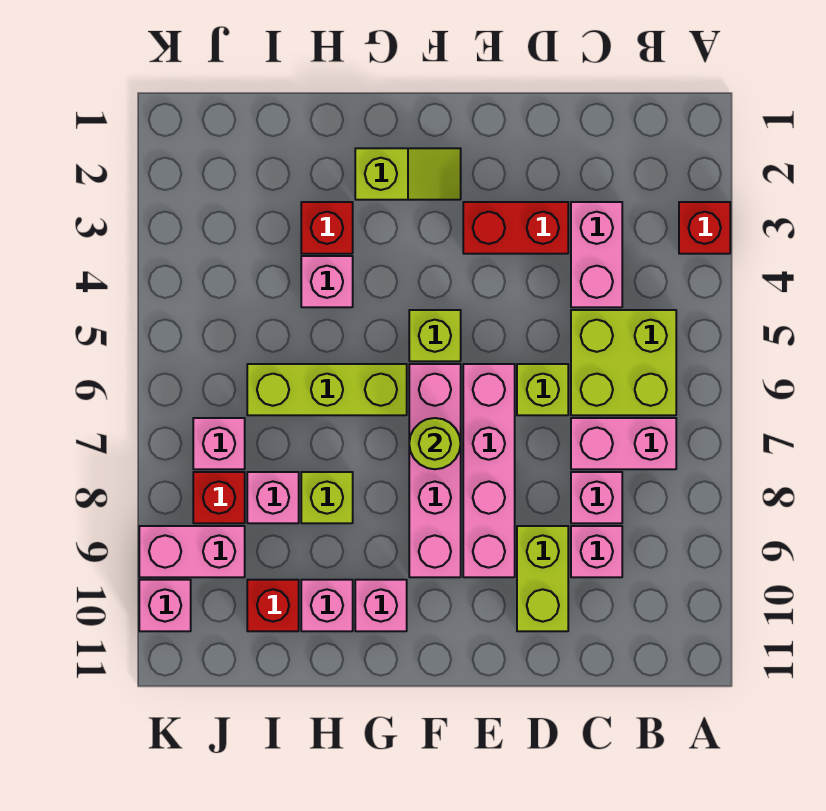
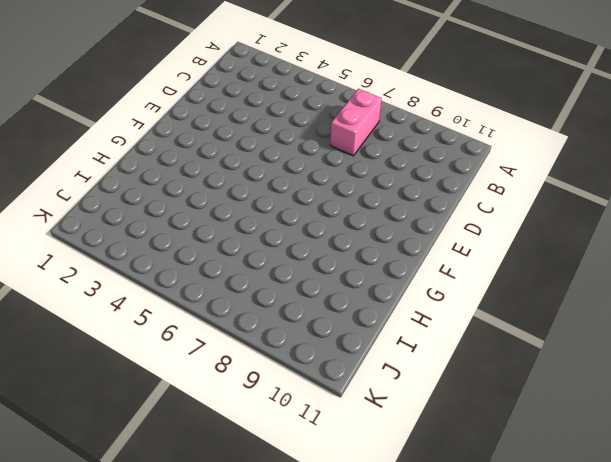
none -> red brick A3 level 1
none -> lime brick B5:C6 level 1
none -> pink brick C3:C4 level 1

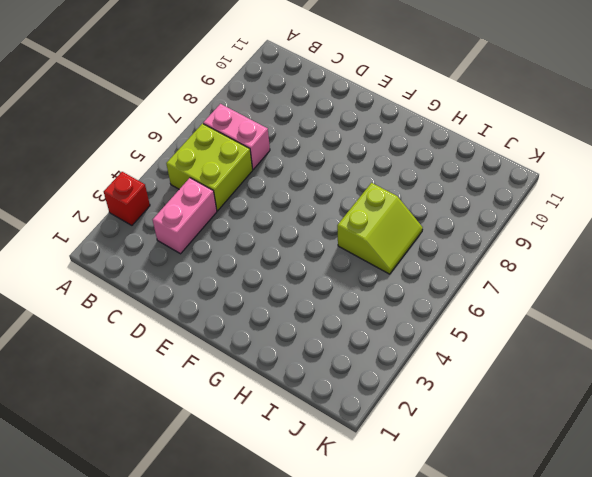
lime slope H6:I7 level 1 top H -> lime brick G6:I6 level 1
none -> pink brick C8 level 1
none -> pink brick C9 level 1
none -> red brick D3:E3 level 1

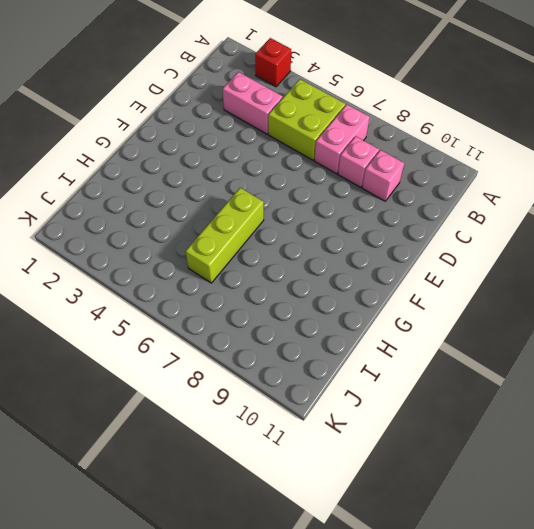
none -> red brick D3:E3 level 1
none -> lime brick D6 level 1
none -> lime brick D9:D10 level 1

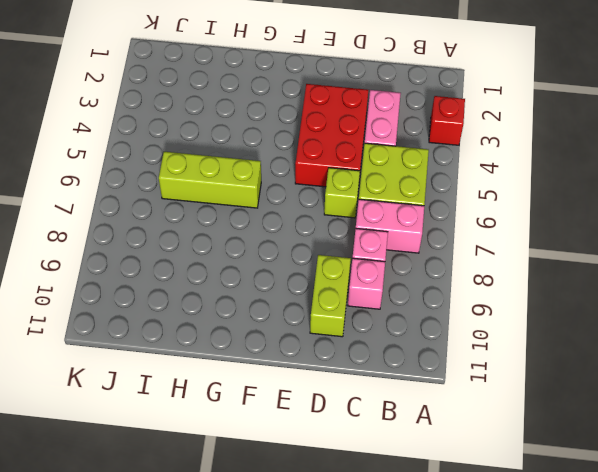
red brick D3:E5 level 1 -> red brick D3:E3 level 1
none -> pink brick E6:E9 level 1
none -> lime slope F2:G2 level 1 top G
none -> lime brick F5 level 1

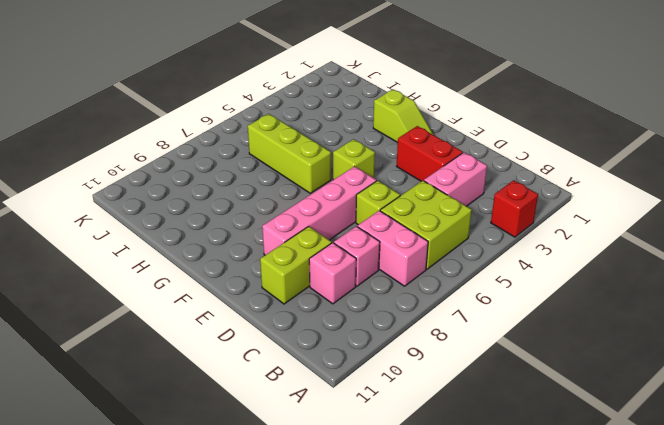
none -> pink brick F6:F9 level 1
none -> pink brick G10 level 1
none -> red brick H3 level 1

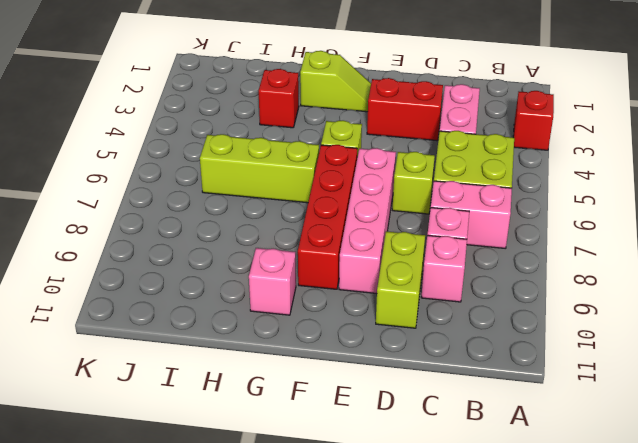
red brick F6:F9 level 1 -> pink brick F6:F9 level 1
none -> pink brick H4 level 1
none -> lime brick H8 level 1
none -> pink brick H10 level 1

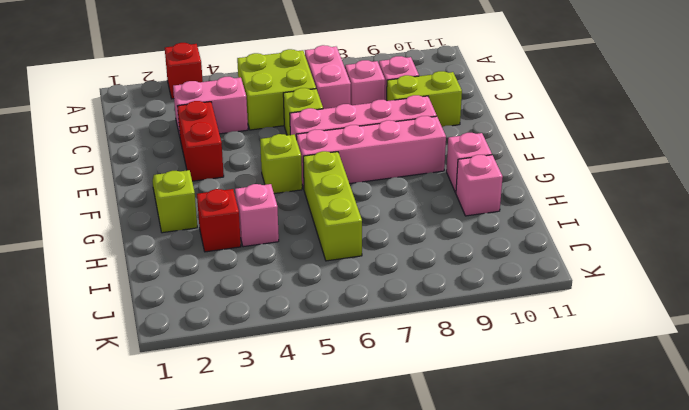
none -> lime brick H8 level 1
none -> pink brick I8 level 1
none -> red brick I10 level 1

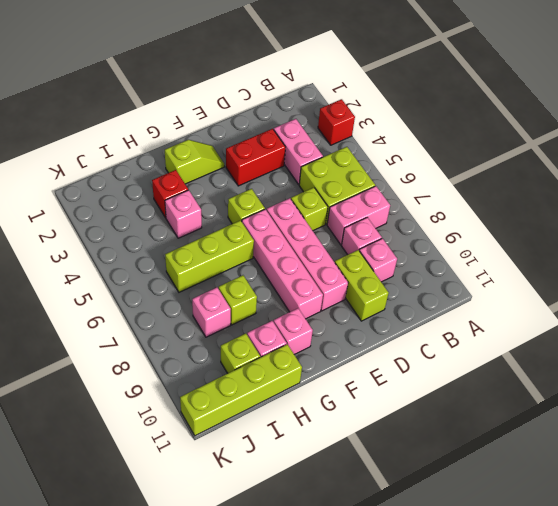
lime brick H11:K11 level 1 -> none
lime brick I10 level 1 -> red brick I10 level 1
none -> pink brick J7 level 1
none -> red brick J8 level 1
none -> pink brick J9:K9 level 1

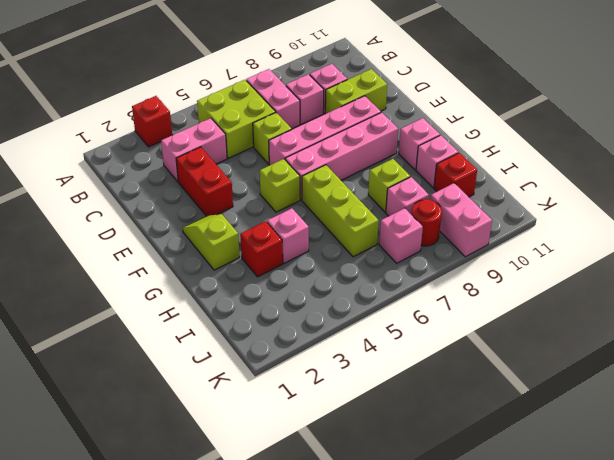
red round brick J8 level 1 -> red brick J8 level 1
none -> pink brick K10 level 1
none -> lime round brick F7 level 2

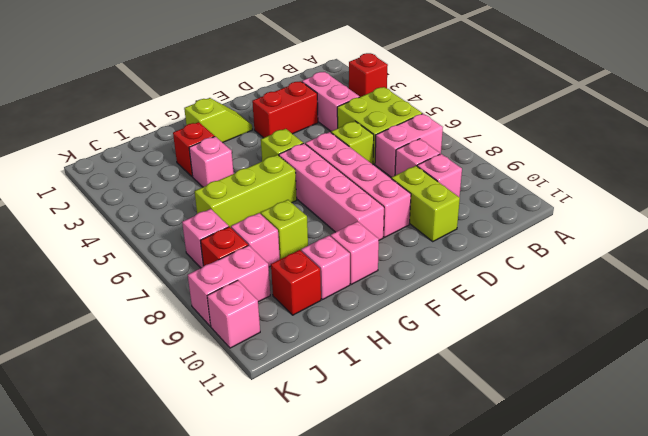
none -> lime round brick F7 level 2

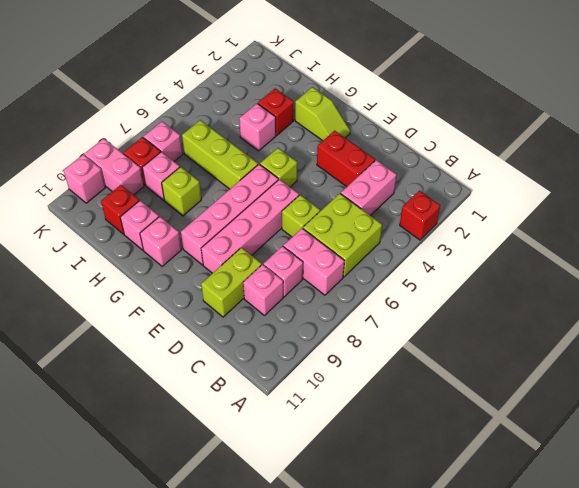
none -> lime round brick F7 level 2

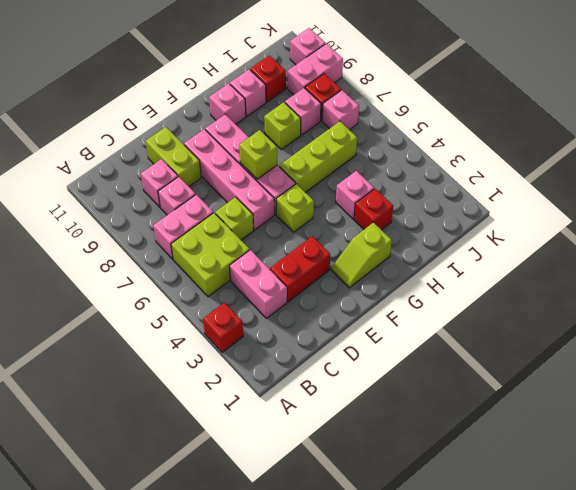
lime brick F7 level 2 -> lime round brick F7 level 2

